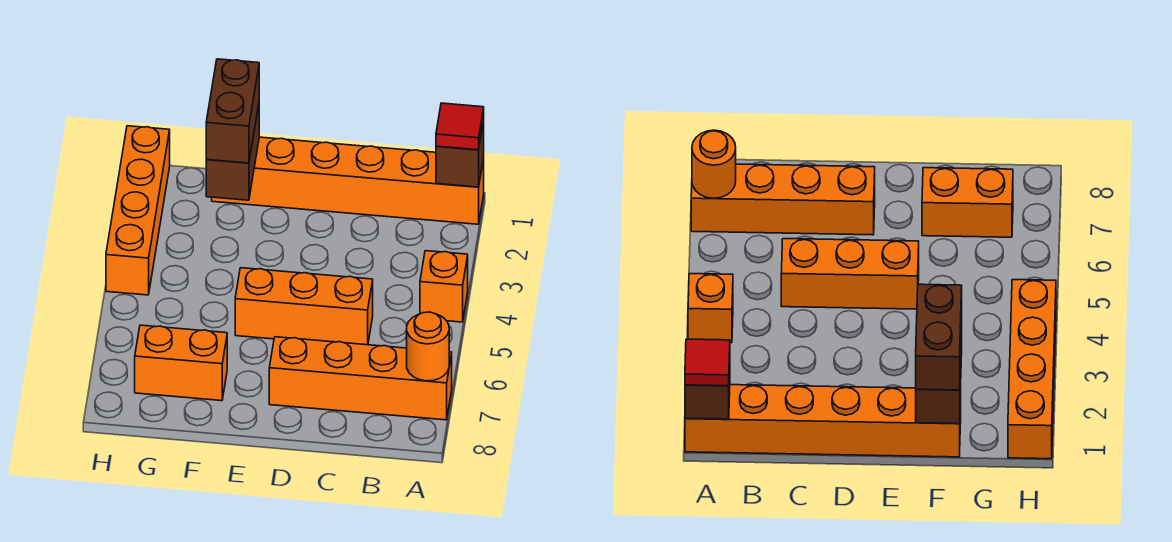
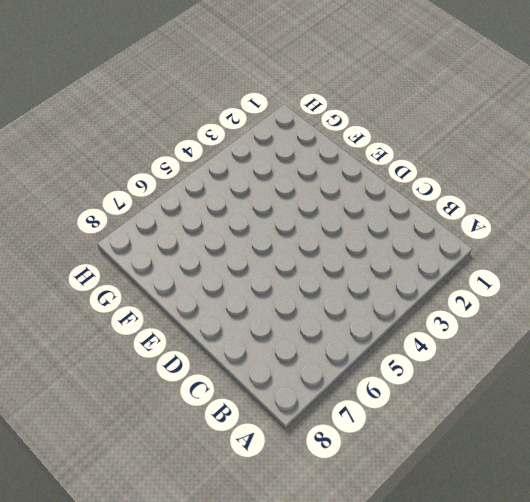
none -> orange brick A1:F1 level 1
none -> orange brick A4 level 1

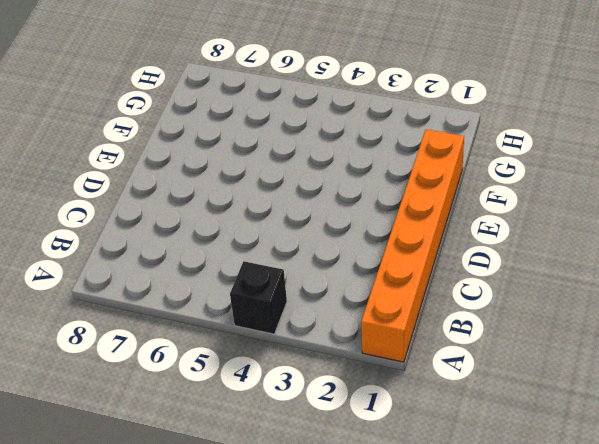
black brick A4 level 1 -> orange brick A4 level 1
none -> orange brick A7:D7 level 1
none -> orange brick C5:E5 level 1

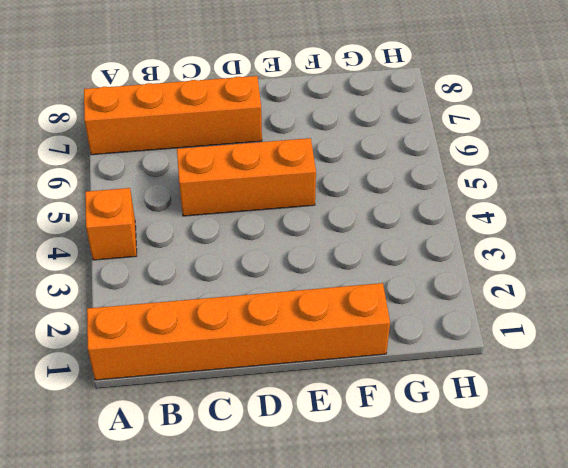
none -> orange brick F7:G7 level 1
none -> orange brick H1:H4 level 1

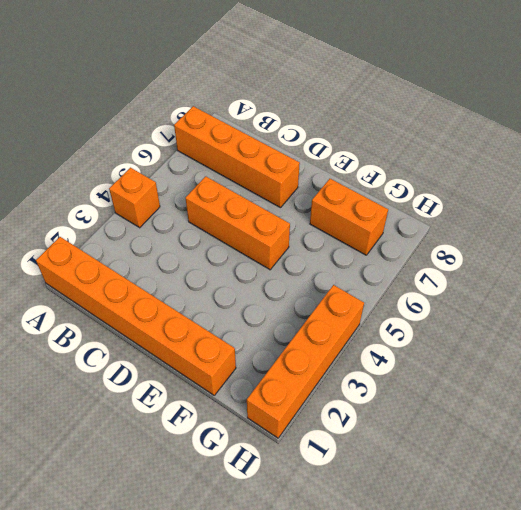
none -> brown brick A1 level 2
none -> orange round brick A7 level 2

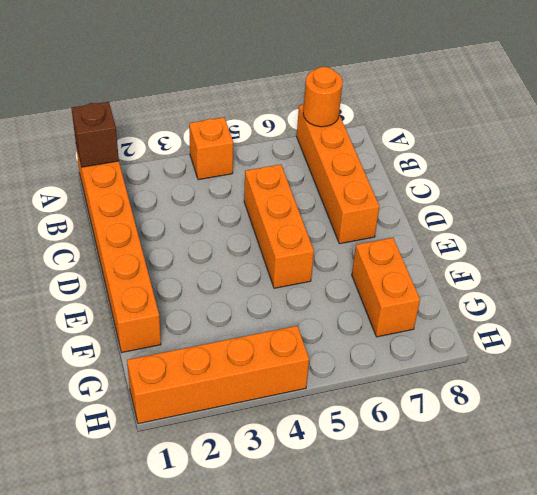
none -> brown brick F1:F2 level 2
none -> red tile A1 level 3

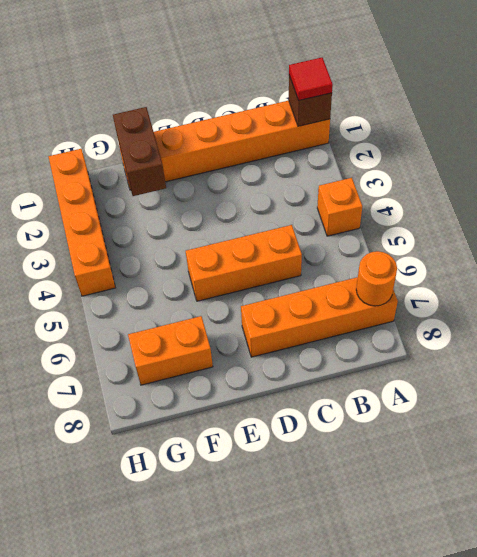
none -> brown brick F1:F2 level 3

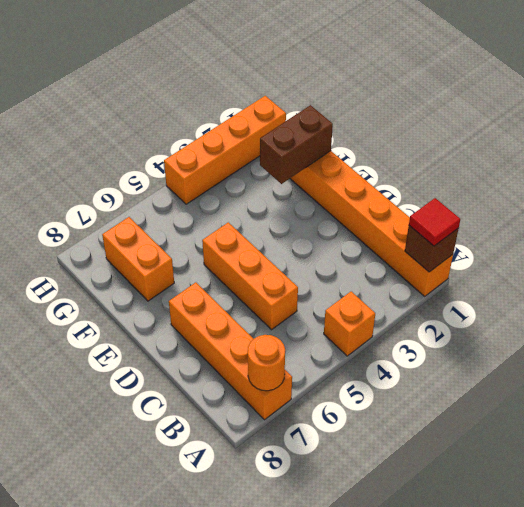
none -> brown brick F1:F2 level 3

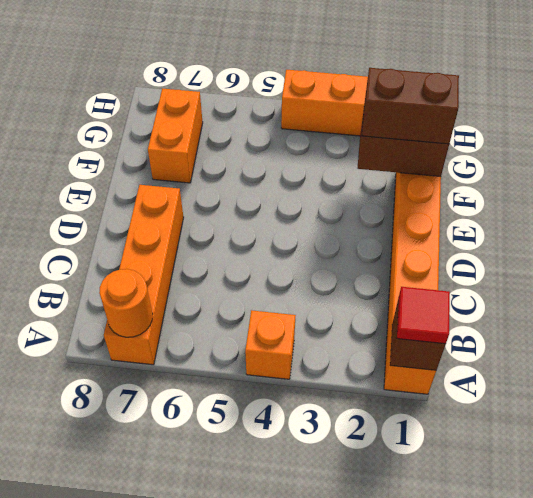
none -> orange brick C5:E5 level 1

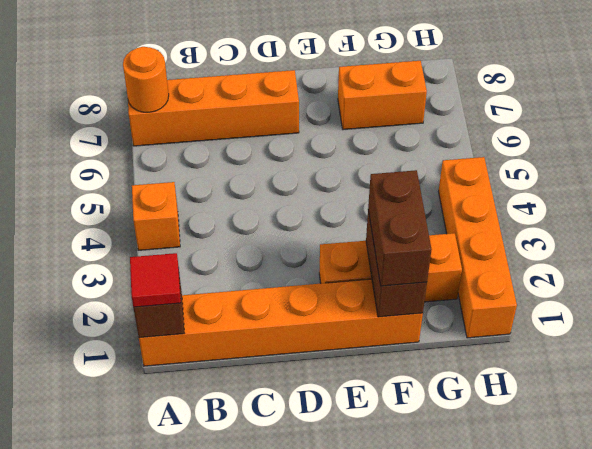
orange brick E2:G2 level 1 -> orange brick C5:E5 level 1

